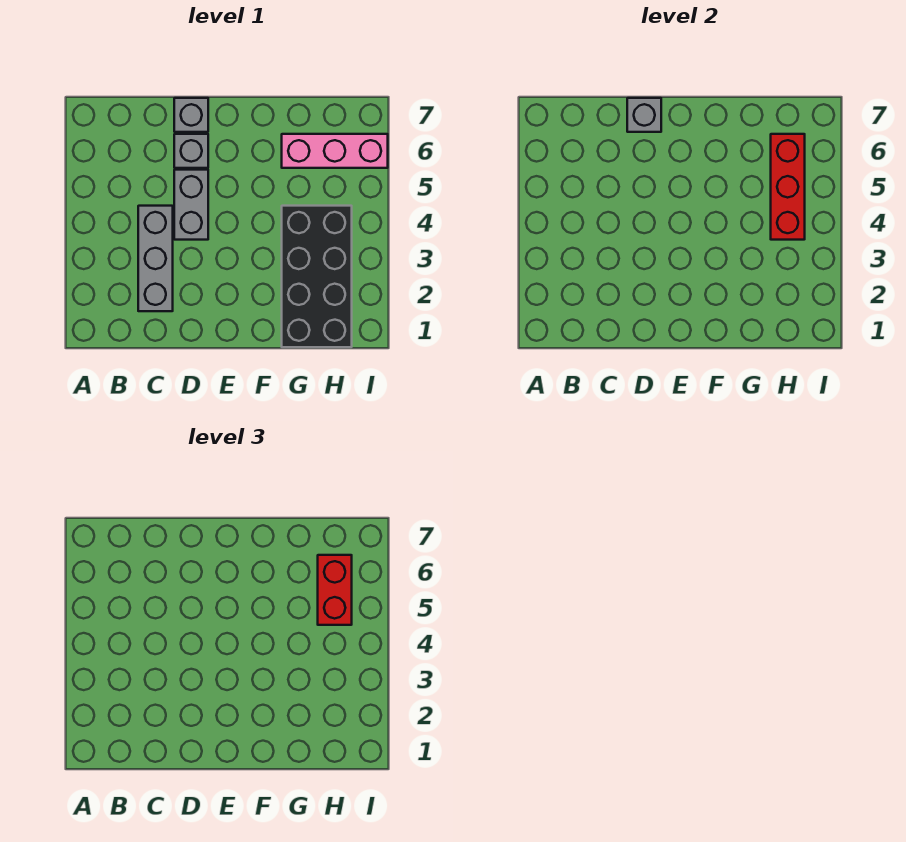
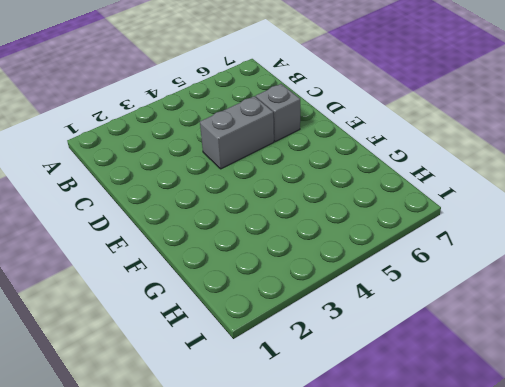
none -> grey brick C2:C4 level 1
none -> grey brick D7 level 1

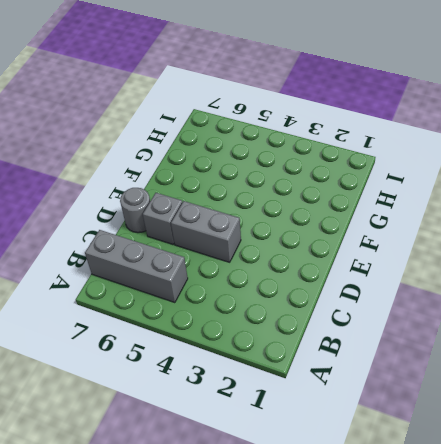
grey brick B5:B7 level 1 -> grey brick C2:C4 level 1
grey round brick D7 level 1 -> grey brick D7 level 1
none -> black brick G1:H4 level 1
none -> pink brick G6:I6 level 1

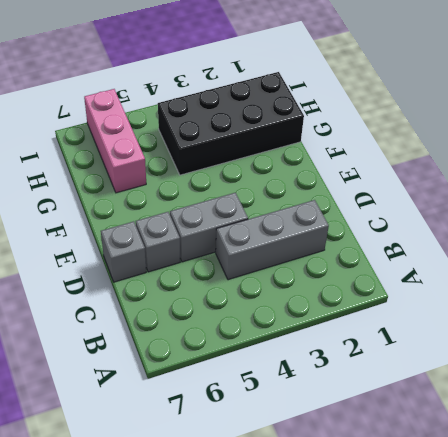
none -> grey brick D7 level 2
none -> red brick H4:H6 level 2

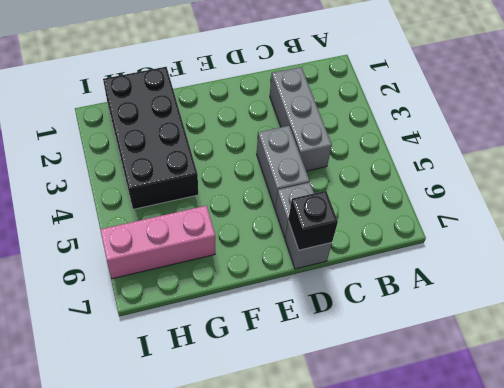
black brick D7 level 2 -> grey brick D7 level 2
none -> red brick H4:H6 level 2
none -> red brick H5:H6 level 3

